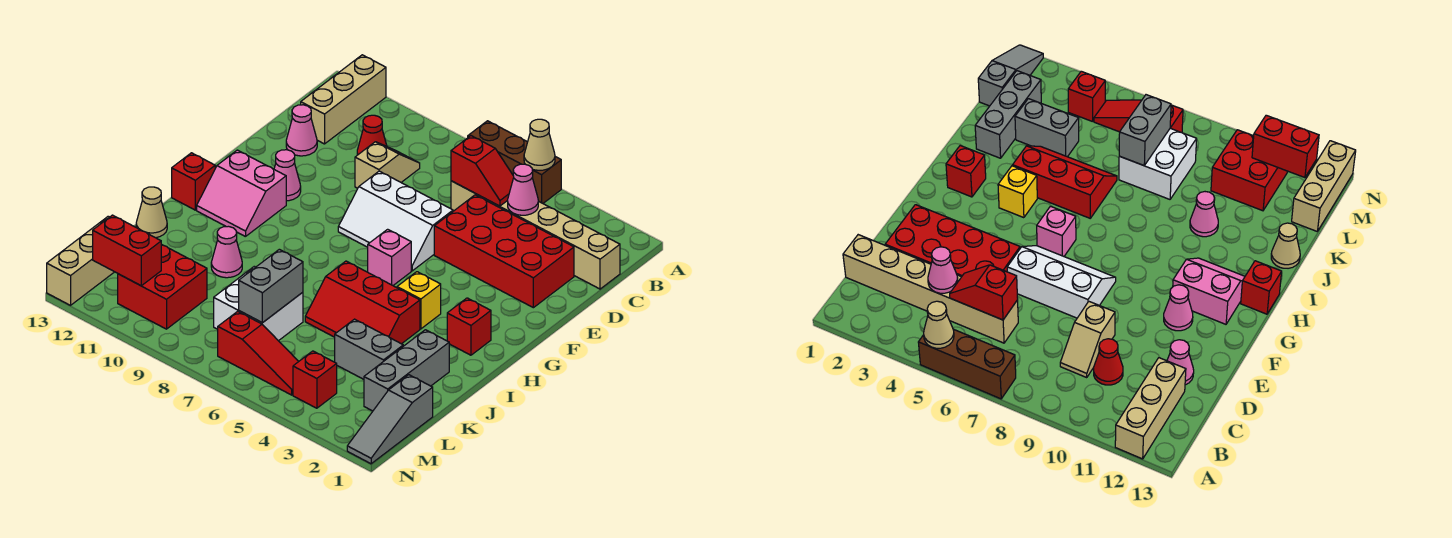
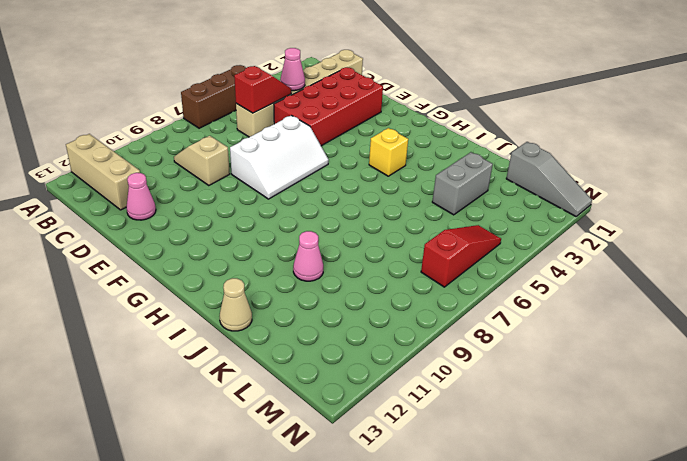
none -> red cone C10 level 1
none -> pink cone F11 level 1
none -> pink brick G6 level 1
none -> pink slope G11:H12 level 1 top G

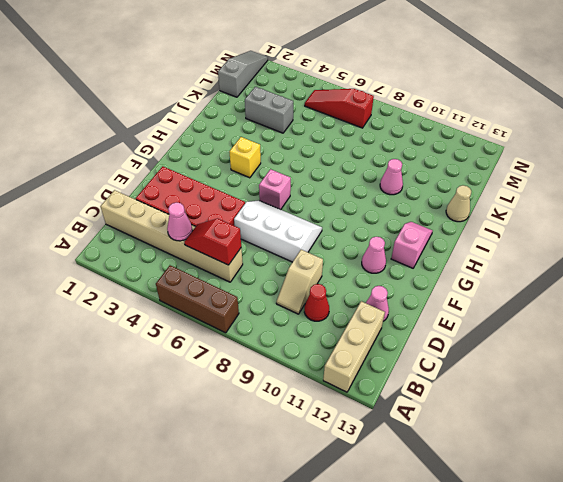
pink slope G12:H12 level 1 top G -> pink slope G11:H12 level 1 top G
none -> red brick H2 level 1
none -> red brick H13 level 1
none -> red slope I4:J6 level 1 top I
none -> grey brick J2:L2 level 1

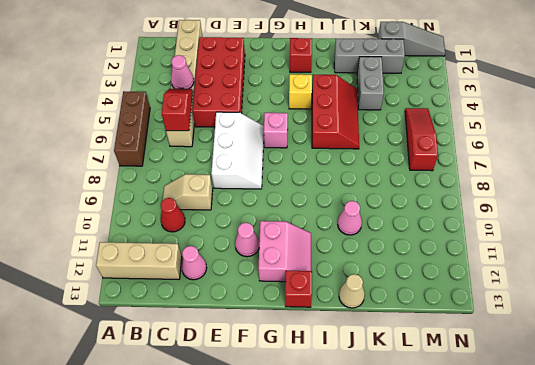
none -> white brick K7:L8 level 1
none -> red brick L10:M11 level 1
none -> tan brick L13:N13 level 1
none -> red brick M4 level 1

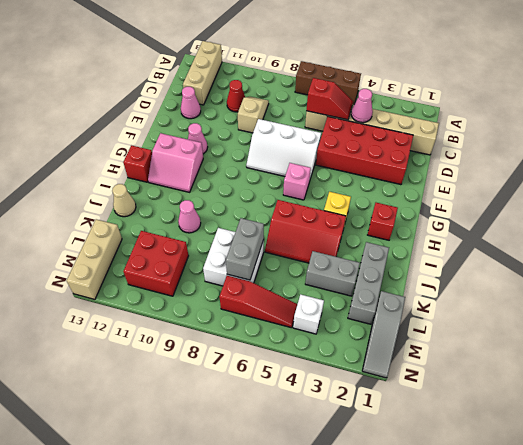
white brick M4 level 1 -> red brick M4 level 1
none -> tan cone A5 level 2
none -> red brick M11:M12 level 2

